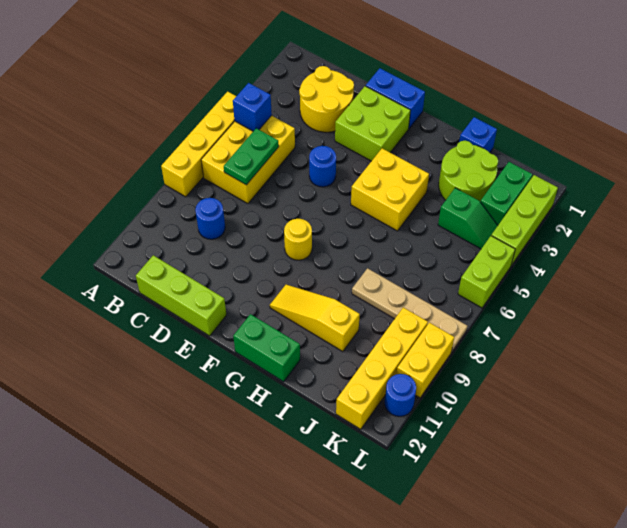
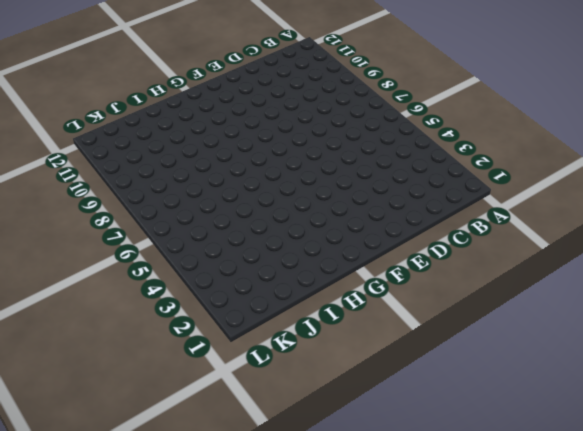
none -> yellow brick A5:A8 level 1
none -> yellow brick B5:C7 level 1
none -> yellow round brick C2:D3 level 1

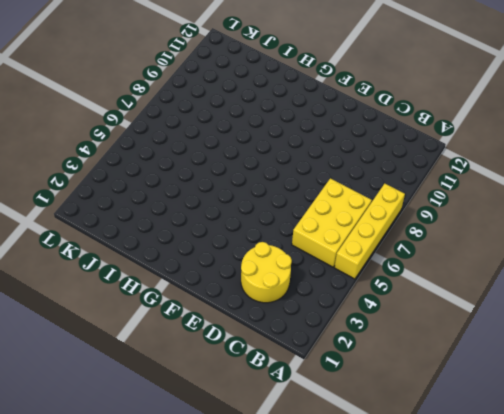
none -> blue round brick C9 level 1
none -> lime brick C12:E12 level 1
none -> blue brick E1:F1 level 1

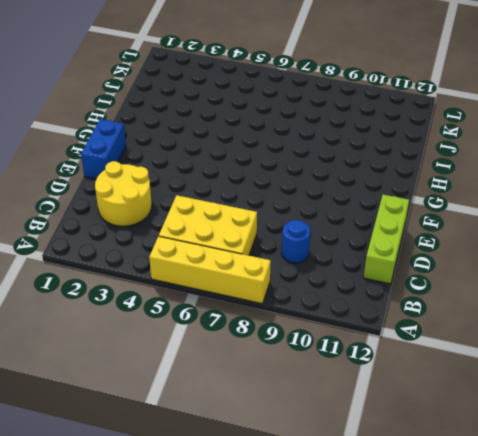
none -> lime brick E2:F3 level 1
none -> blue round brick E5 level 1
none -> yellow round brick F8 level 1

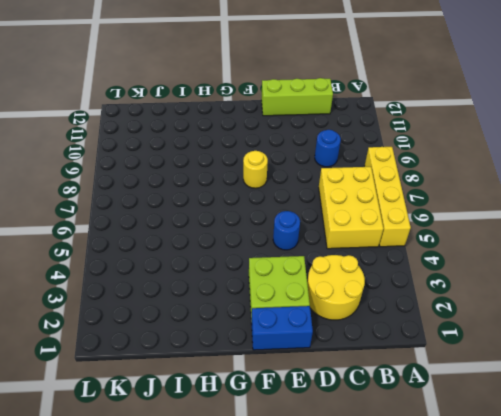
none -> yellow brick G4:H5 level 1
none -> yellow slope G10:I10 level 1 top I
none -> green brick G12:H12 level 1

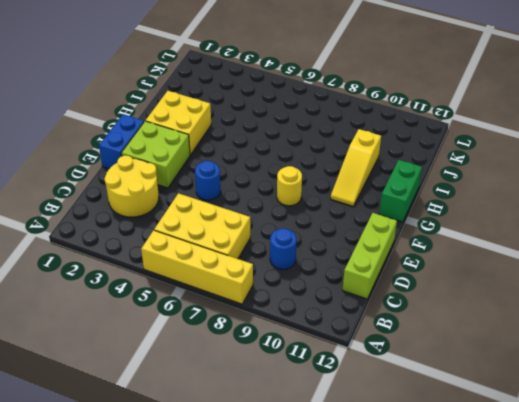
yellow brick G2:H3 level 1 -> yellow brick G4:H5 level 1
none -> blue brick I1 level 1
none -> lime round brick I2:J3 level 1
none -> tan plate I8:L8 level 1

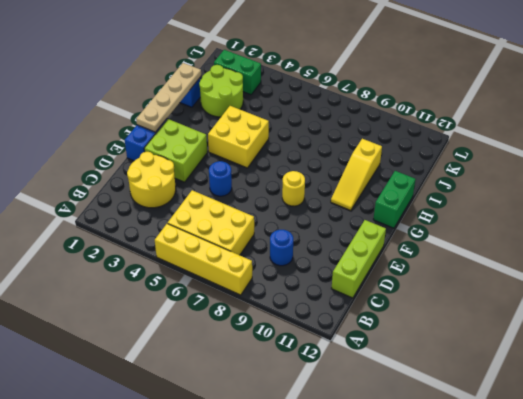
tan plate F1:I1 level 2 -> tan plate I8:L8 level 1
none -> green slope J4:K4 level 1 top J
none -> yellow brick K9:K12 level 1
none -> lime brick L2:L4 level 1

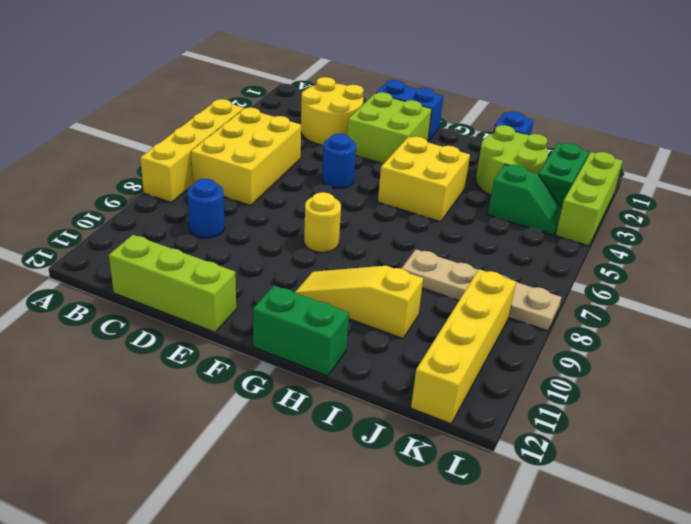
none -> lime brick L5:L6 level 1
none -> yellow brick L9:L10 level 1
none -> blue round brick L11 level 1

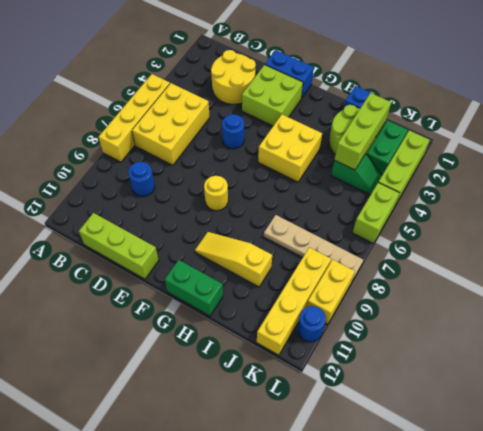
lime brick J2:J4 level 2 -> none
none -> blue brick B5 level 2
none -> green plate C6:C7 level 2

